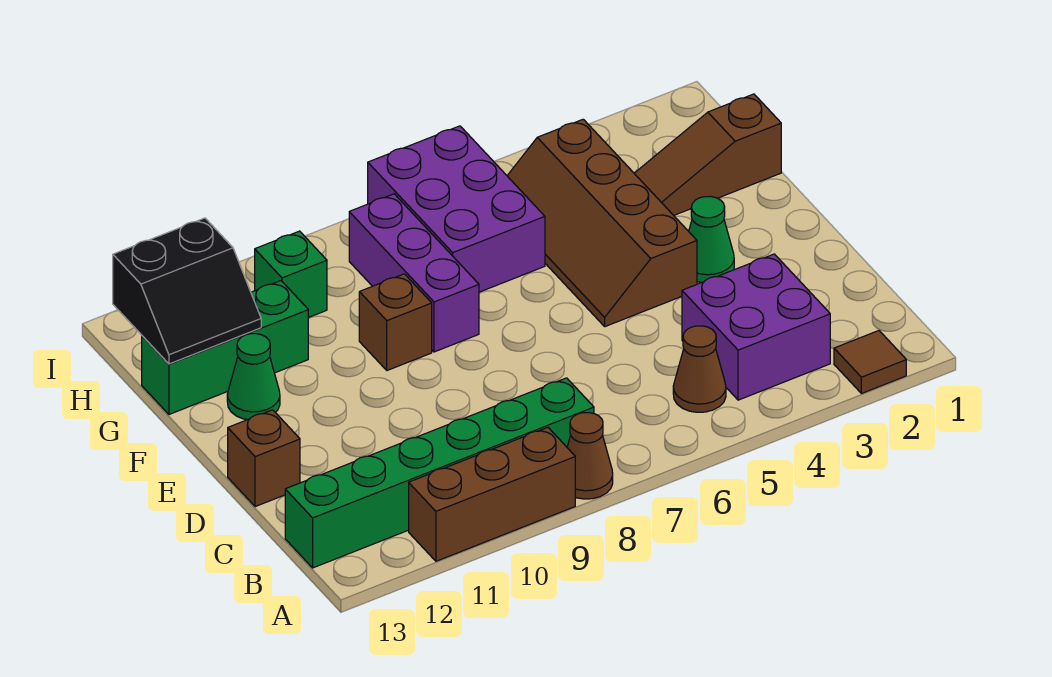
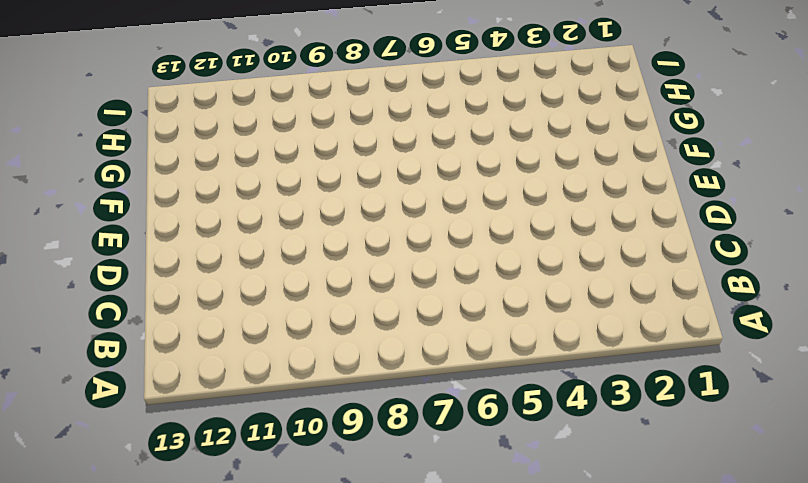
none -> brown tile A2 level 1
none -> brown cone A8 level 1
none -> brown brick A9:A11 level 1

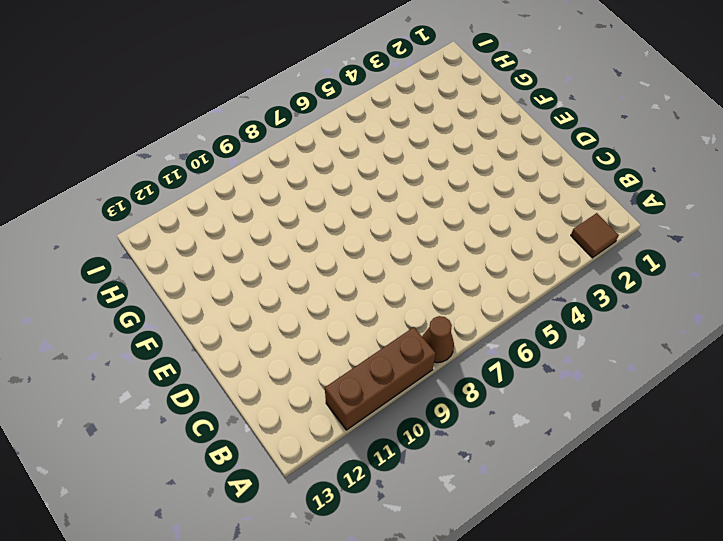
none -> purple brick B3:C4 level 1
none -> brown cone B5 level 1
none -> green brick B8:B13 level 1

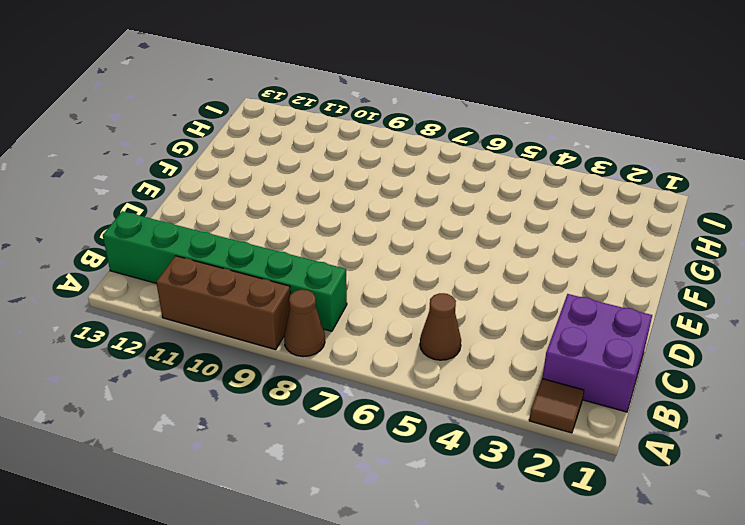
purple brick B1:C2 level 1 -> purple brick B3:C4 level 1
none -> brown brick D13 level 1
none -> green cone E3 level 1
none -> brown slope E4:H5 level 1 top 4

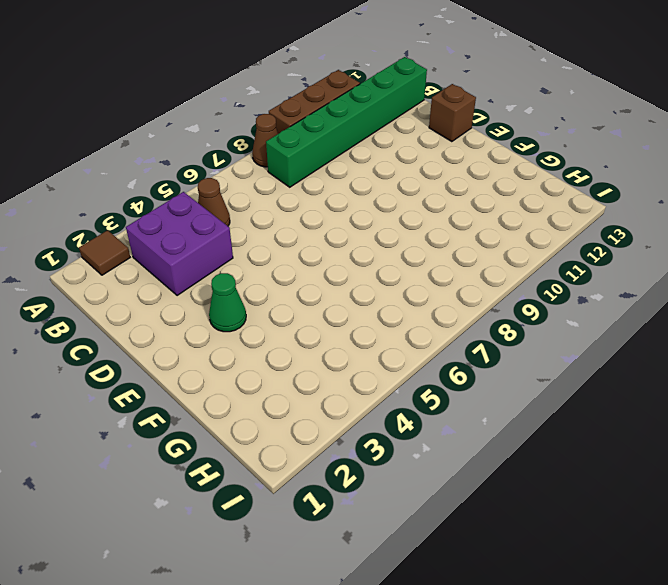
none -> brown slope E4:H5 level 1 top 4
none -> purple brick F8:H8 level 1
none -> brown brick F9 level 1

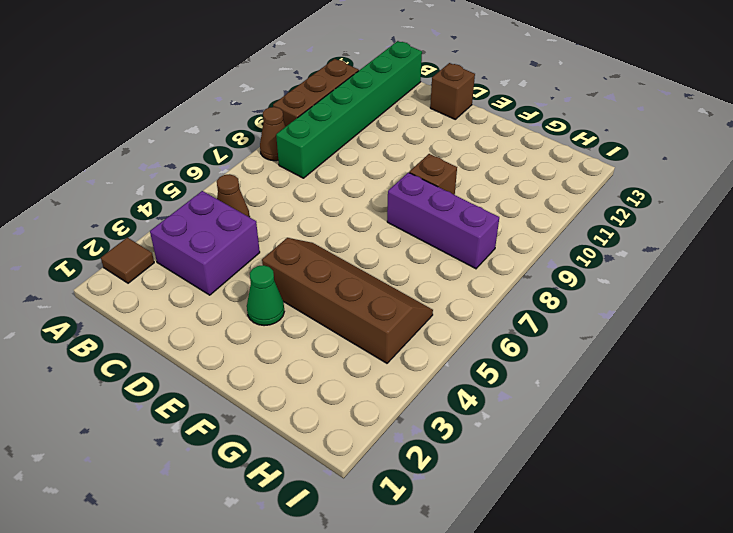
none -> green cone F12 level 1
none -> brown slope G1:G3 level 1 top 1
none -> purple brick G6:I7 level 1

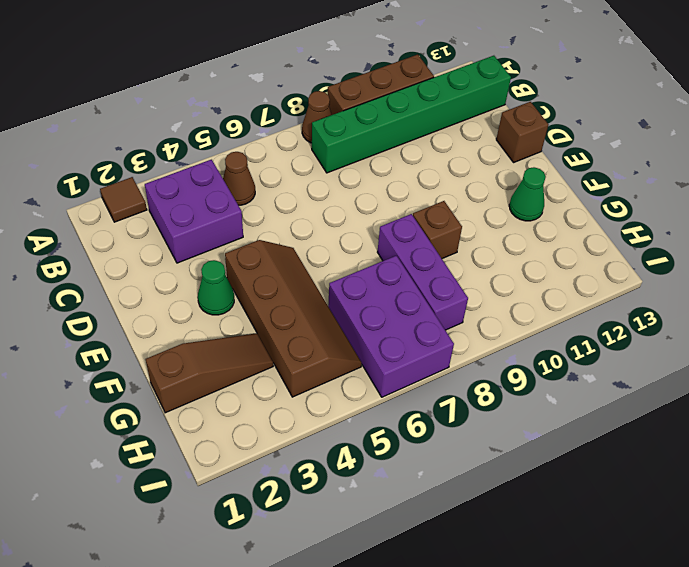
none -> green brick G11:G13 level 1
none -> green brick H10 level 1
none -> black slope G12:H13 level 2 top H

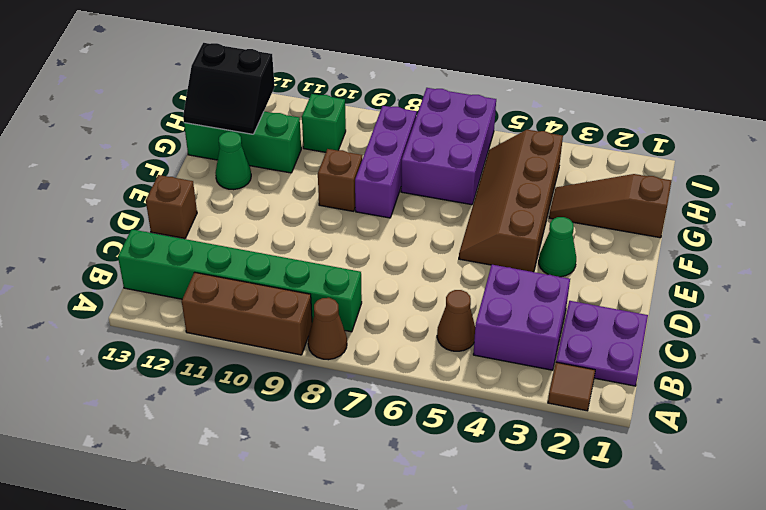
purple plate B1:C2 level 1 -> none

